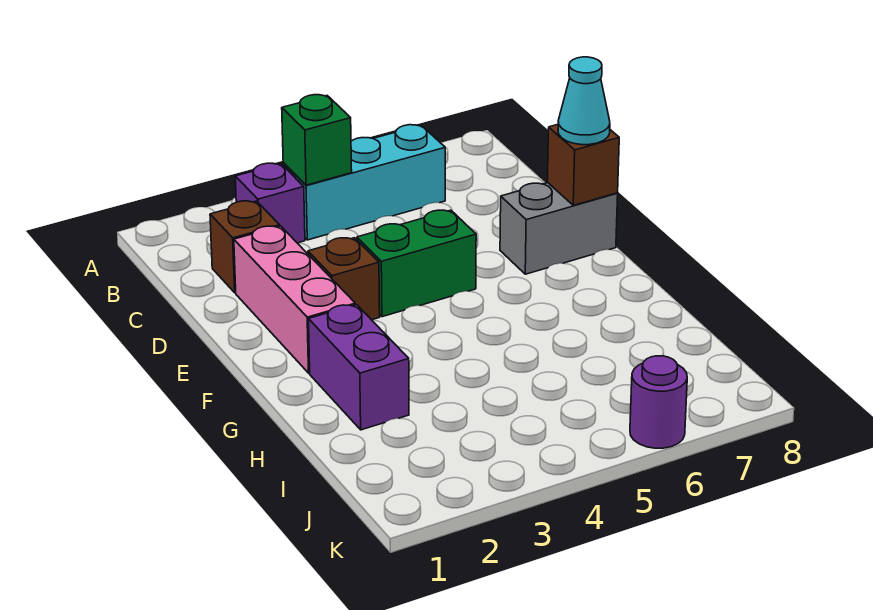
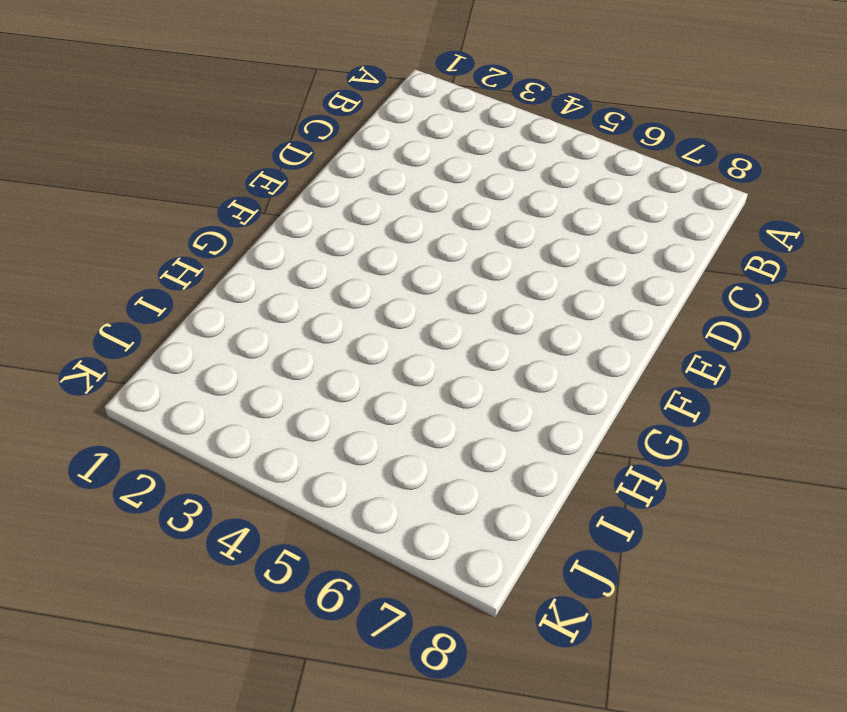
none -> purple brick B3 level 1
none -> cyan brick B4:B6 level 1
none -> brown brick C2 level 1

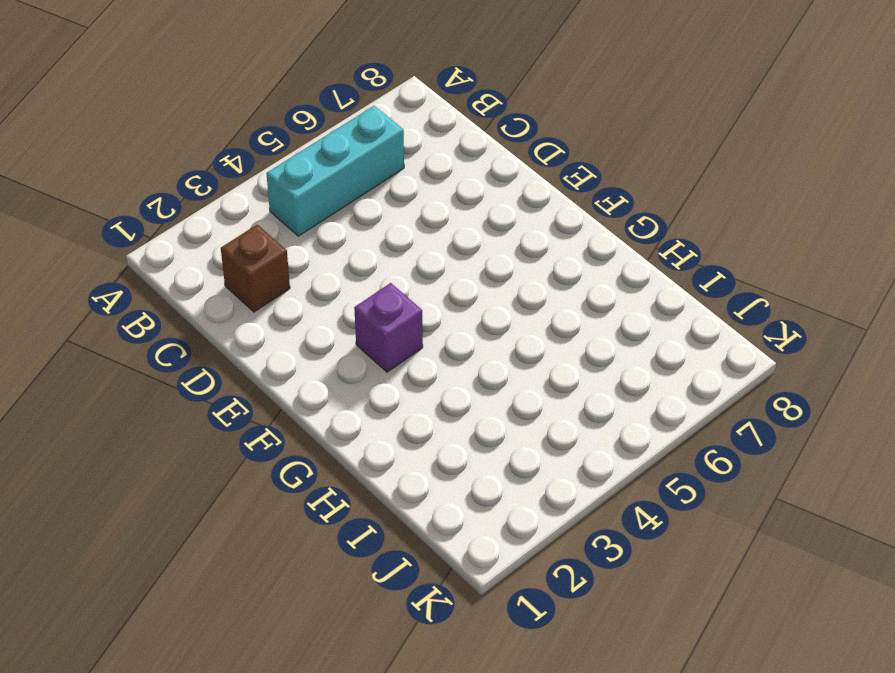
purple brick F3 level 1 -> purple brick B3 level 1
none -> pink brick D2:F2 level 1
none -> brown brick E3 level 1
none -> green brick E4:E5 level 1

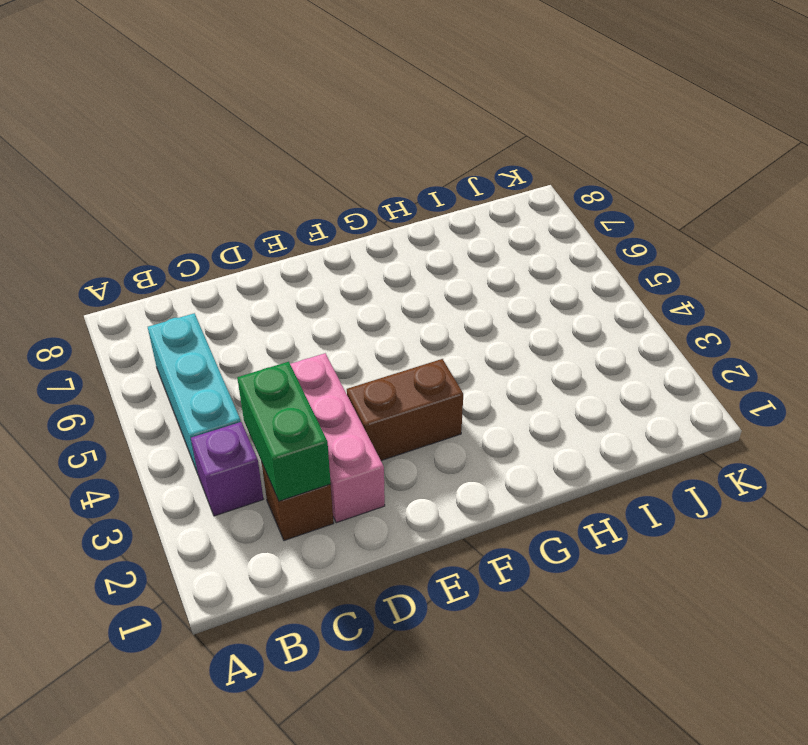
green brick C2:C3 level 2 -> green brick E4:E5 level 1
pink brick D2:D4 level 1 -> pink brick D2:F2 level 1
brown brick E3:F3 level 1 -> brown brick E3 level 1
none -> grey brick E7:E8 level 1
none -> purple brick G2:H2 level 1
none -> purple round brick K6 level 1

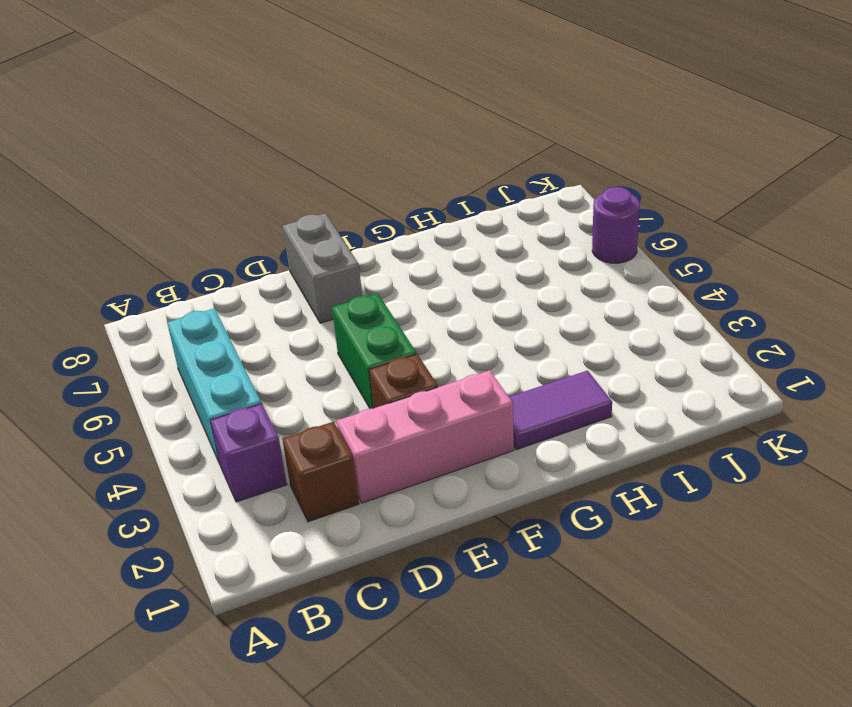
purple tile G2:H2 level 1 -> purple brick G2:H2 level 1
none -> green brick B4 level 2
none -> brown brick E8 level 2
none -> cyan cone E8 level 3

